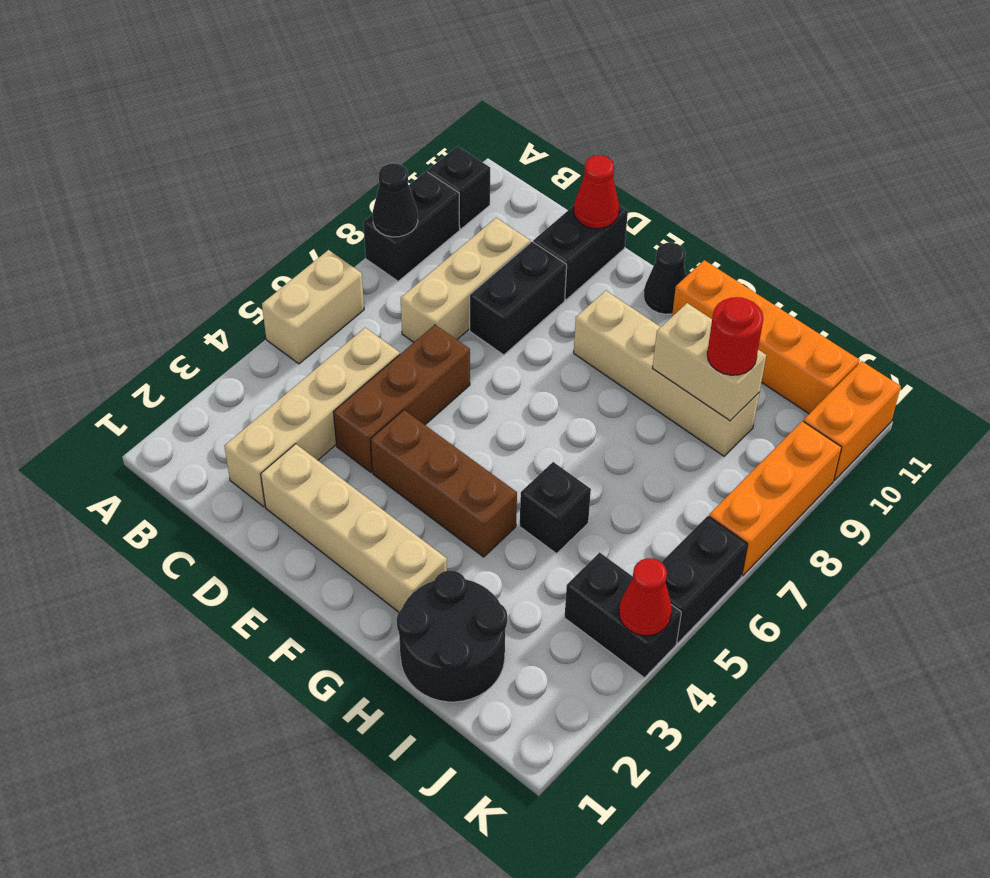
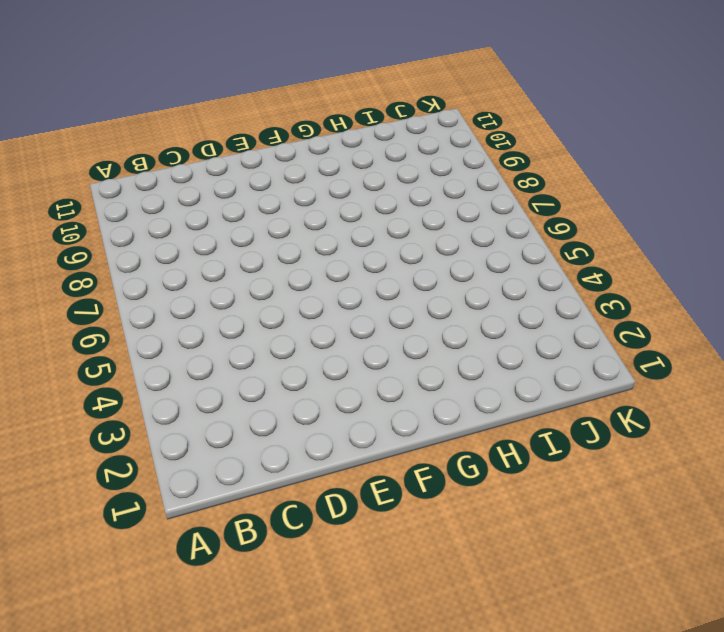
none -> tan brick A5:A6 level 1
none -> black brick A8:A9 level 1
none -> black brick A10 level 1

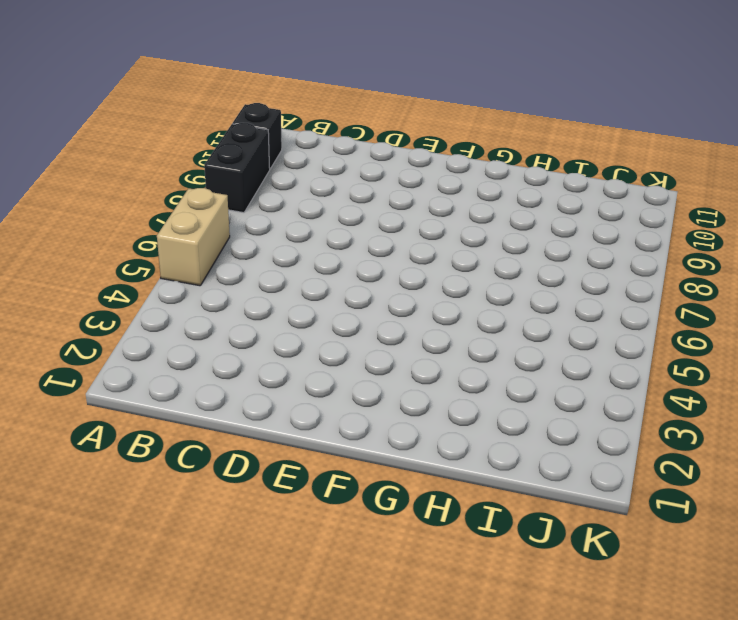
none -> tan brick C2:C5 level 1
none -> tan brick C7:C9 level 1
none -> tan brick D2:G2 level 1

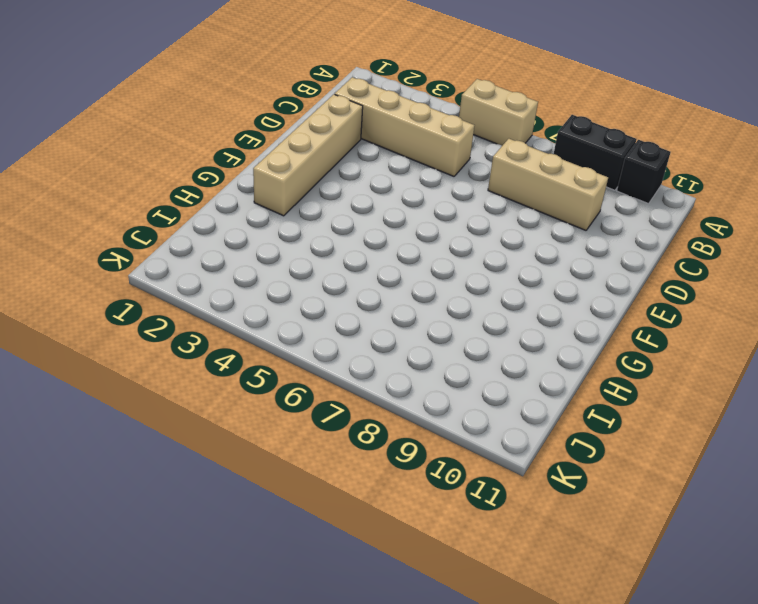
none -> brown brick D4:D6 level 1
none -> black brick D8:D9 level 1
none -> black brick D10:D11 level 1

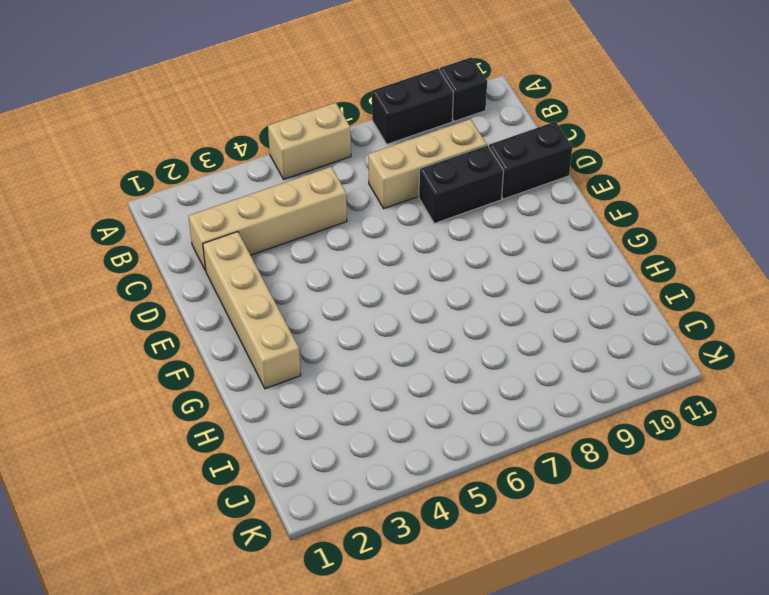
none -> brown brick D4:D6 level 1
none -> brown brick E4:G4 level 1
none -> tan brick F9:I9 level 1

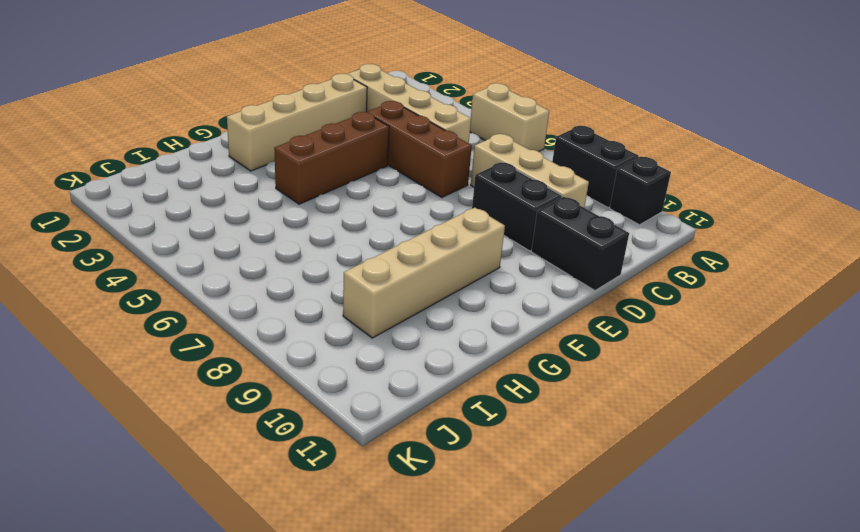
none -> black cone F11 level 1
none -> orange brick G11:J11 level 1
none -> black round brick H1:I2 level 1

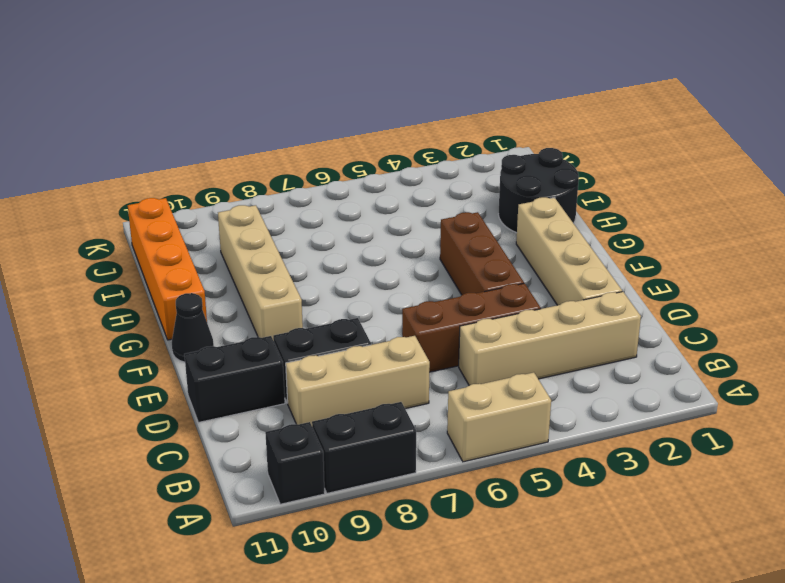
none -> black brick H5 level 1
none -> black brick J4:K4 level 1
none -> black brick K5:K6 level 1

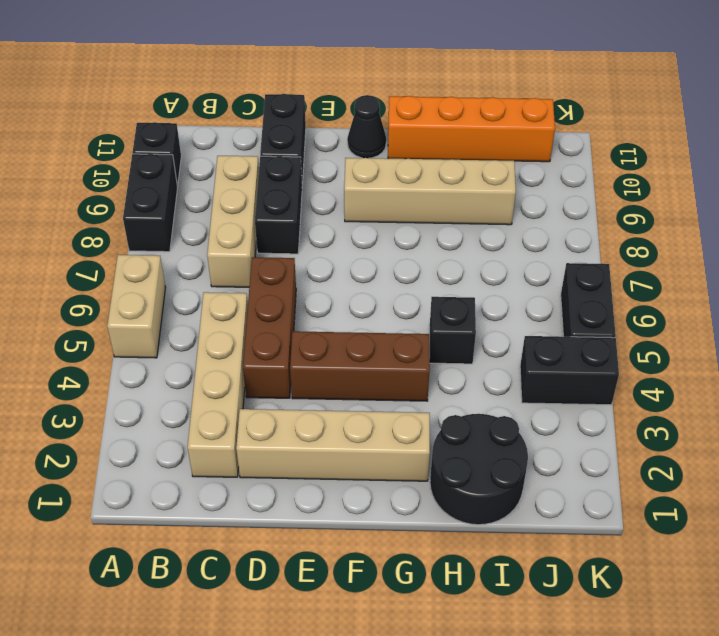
none -> orange brick K7:K9 level 1
none -> orange brick K10:K11 level 1
none -> black cone A8 level 2

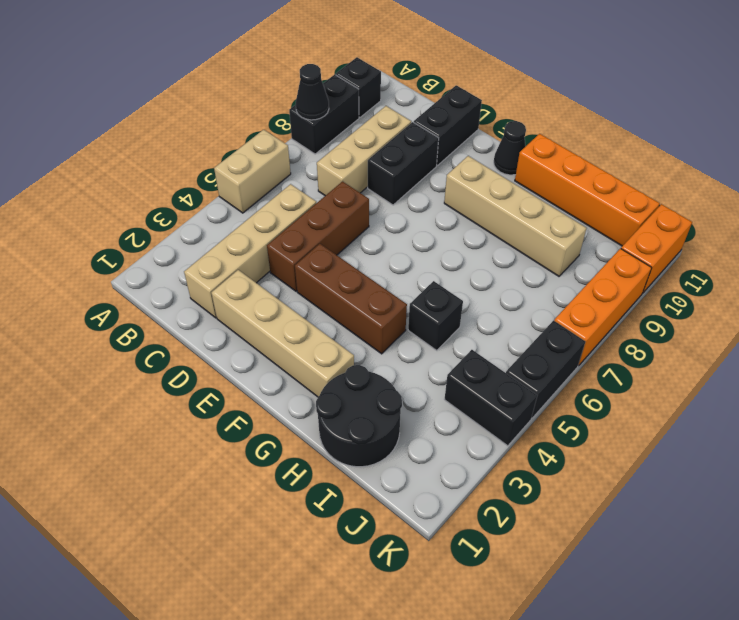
none -> red cone D11 level 2
none -> tan brick H9:I9 level 2
none -> red cone K4 level 2

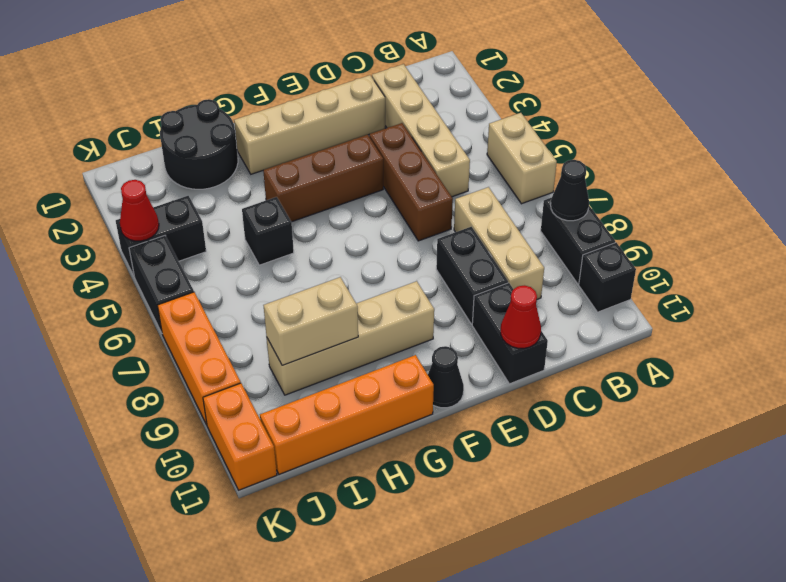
none -> red round brick I9 level 3

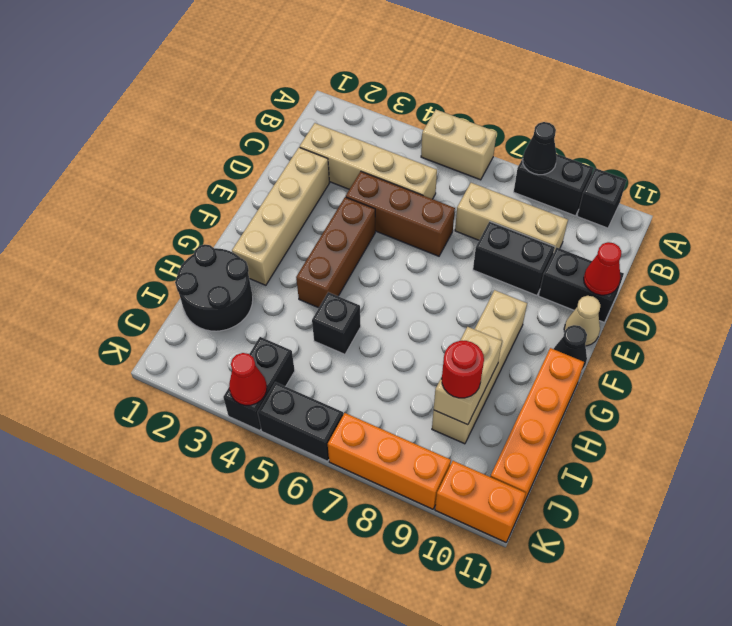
tan cone E11 level 1 -> none

